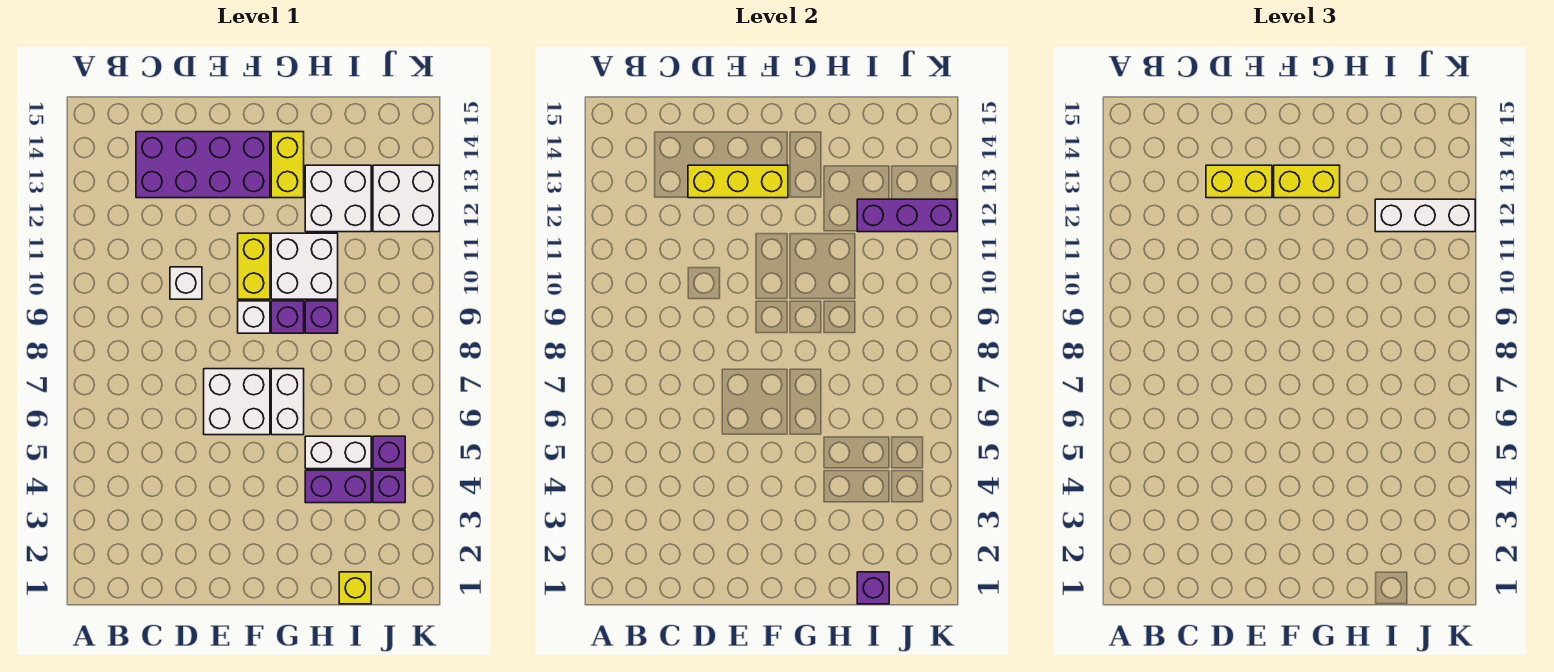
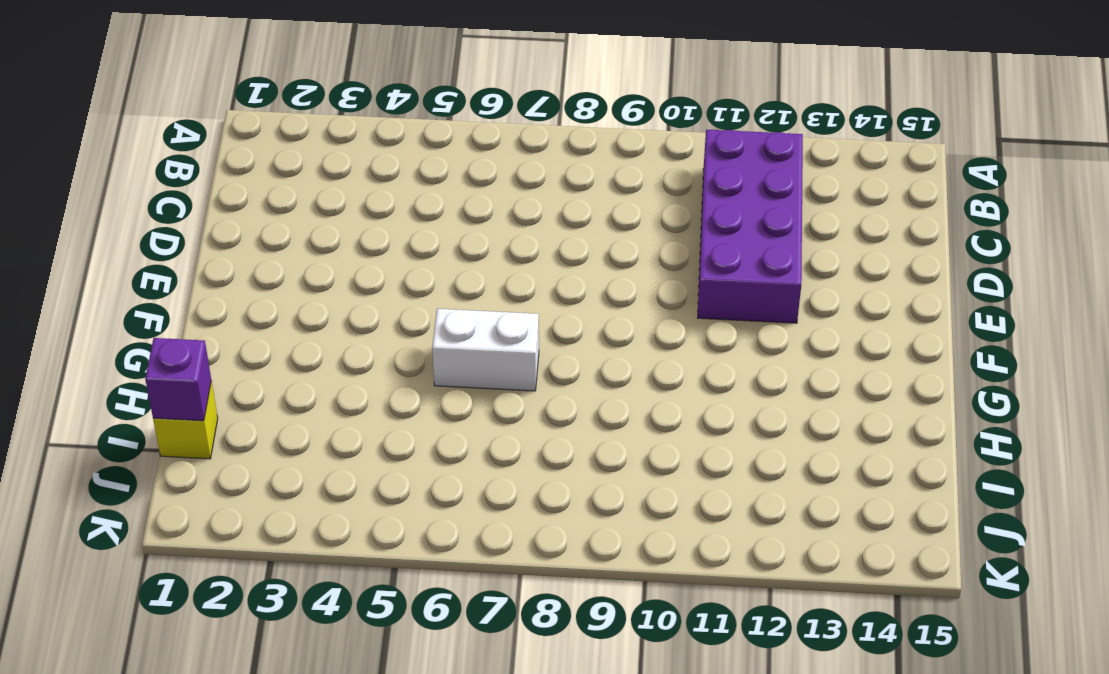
purple brick B11:E12 level 1 -> purple brick C13:F14 level 1
none -> white brick D10 level 1
none -> white brick E6:F7 level 1
none -> white brick F9 level 1

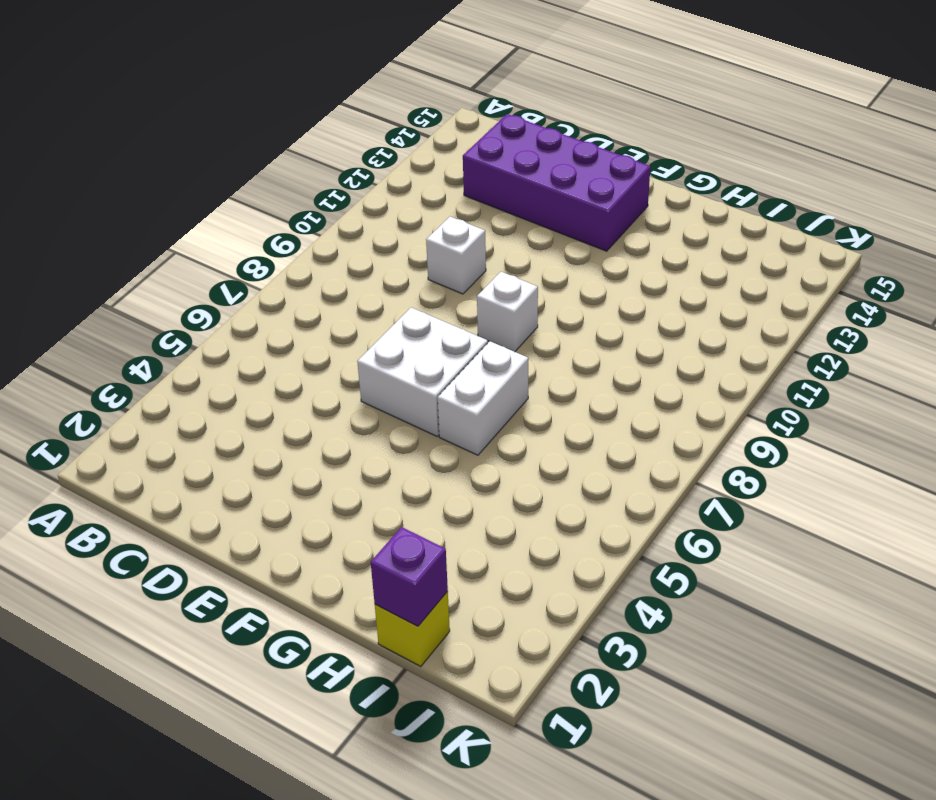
none -> yellow brick F10:F11 level 1
none -> purple brick G9 level 1
none -> white brick G10:H11 level 1

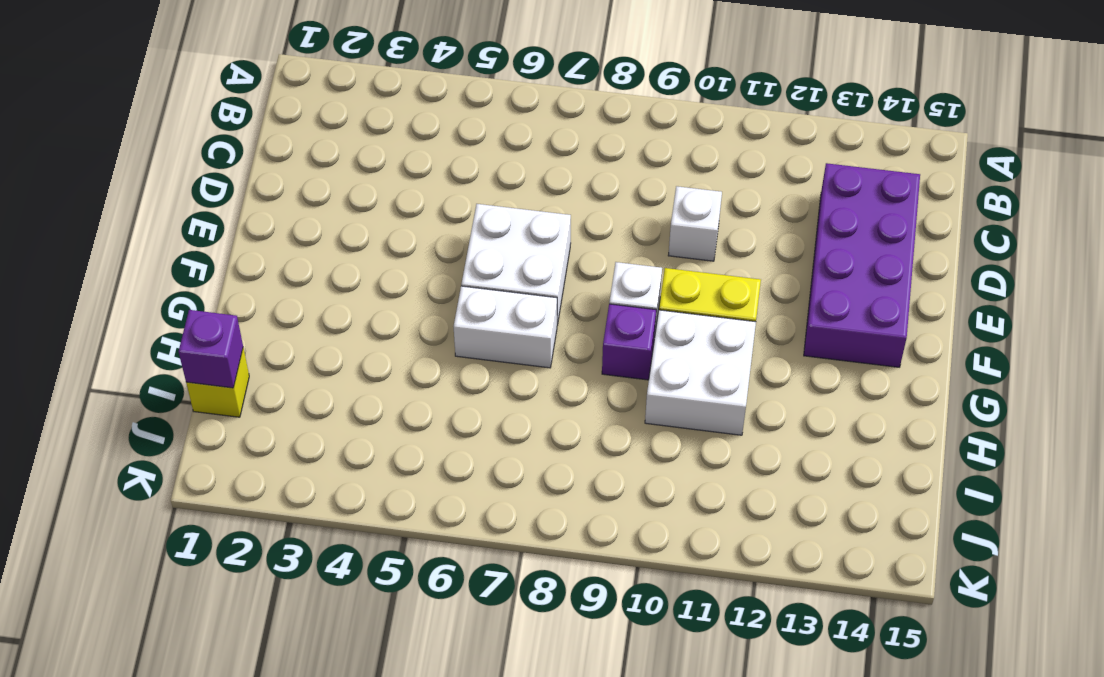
none -> yellow brick G13:G14 level 1
none -> purple brick H4:I4 level 1
none -> white brick H5:I5 level 1

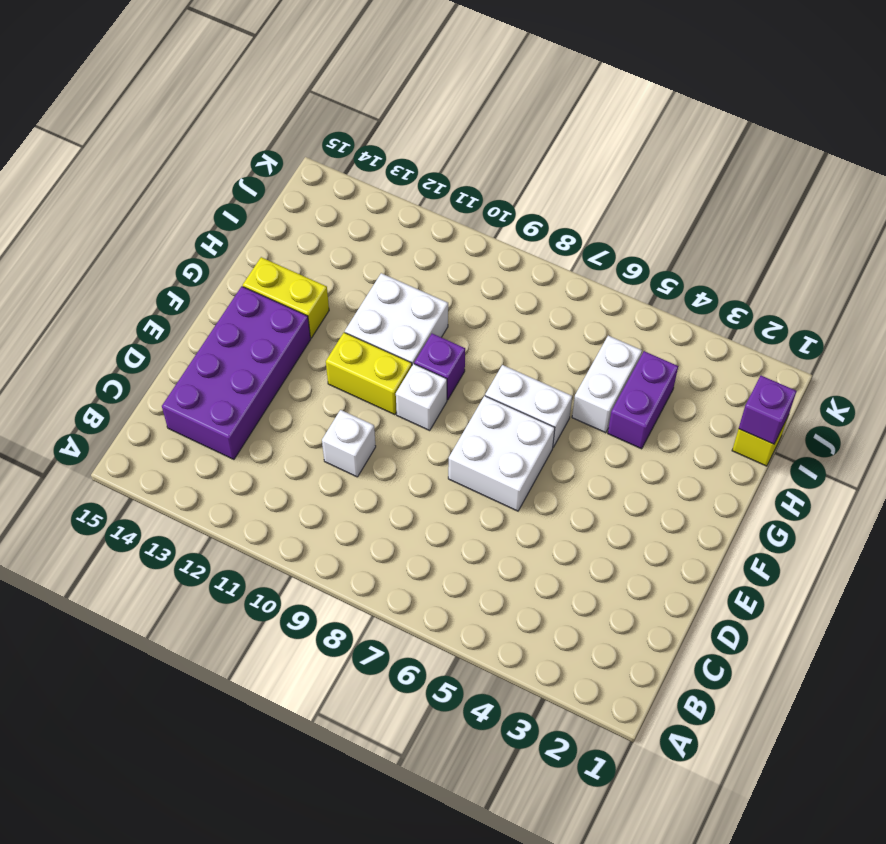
none -> purple brick H9 level 1
none -> white brick H12:I13 level 1
none -> purple brick J4 level 1

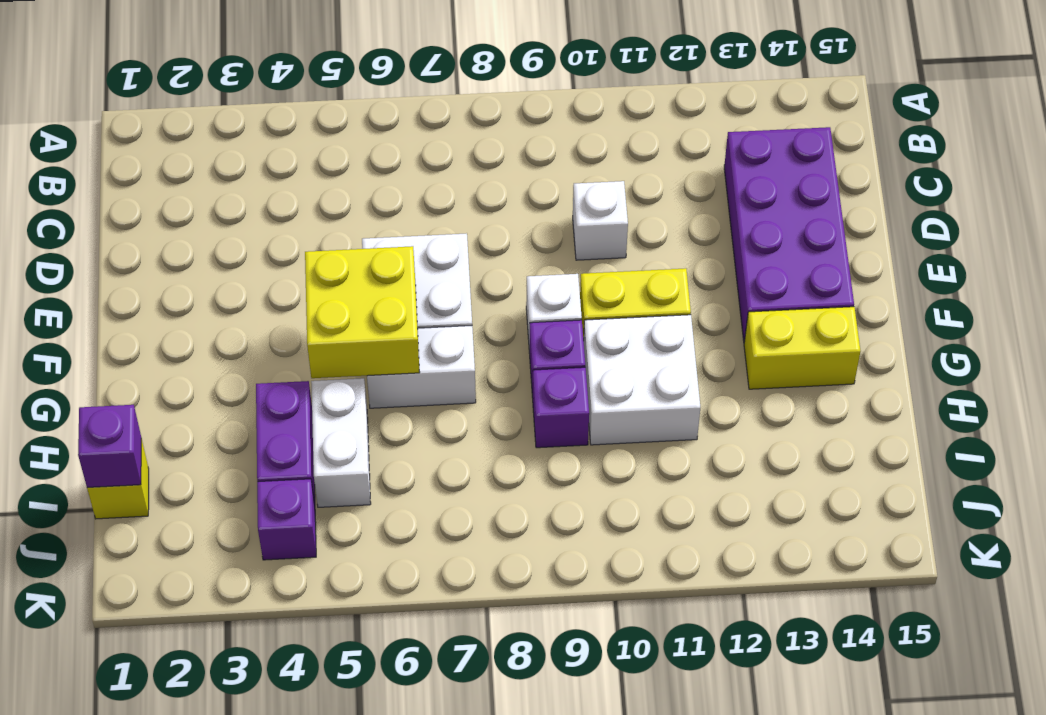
yellow brick F5:G6 level 2 -> none
none -> white brick H12:I13 level 1
none -> purple brick J5 level 1
none -> white brick J12:K13 level 1

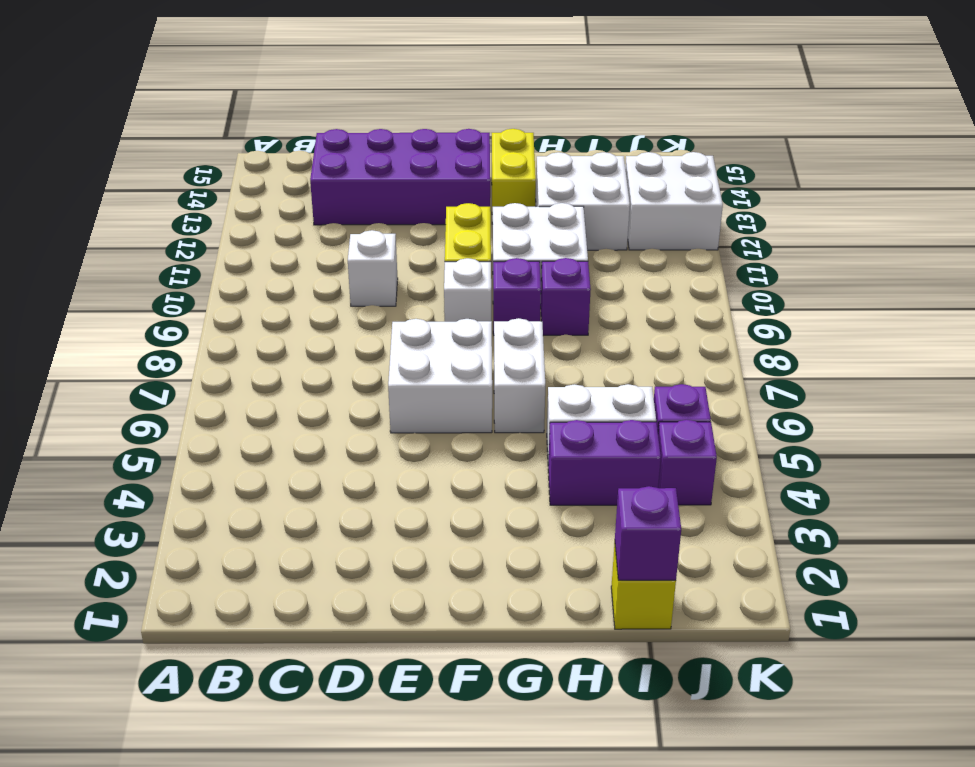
none -> yellow brick D13:F13 level 2
none -> purple brick I12:K12 level 2
none -> yellow brick D13:E13 level 3

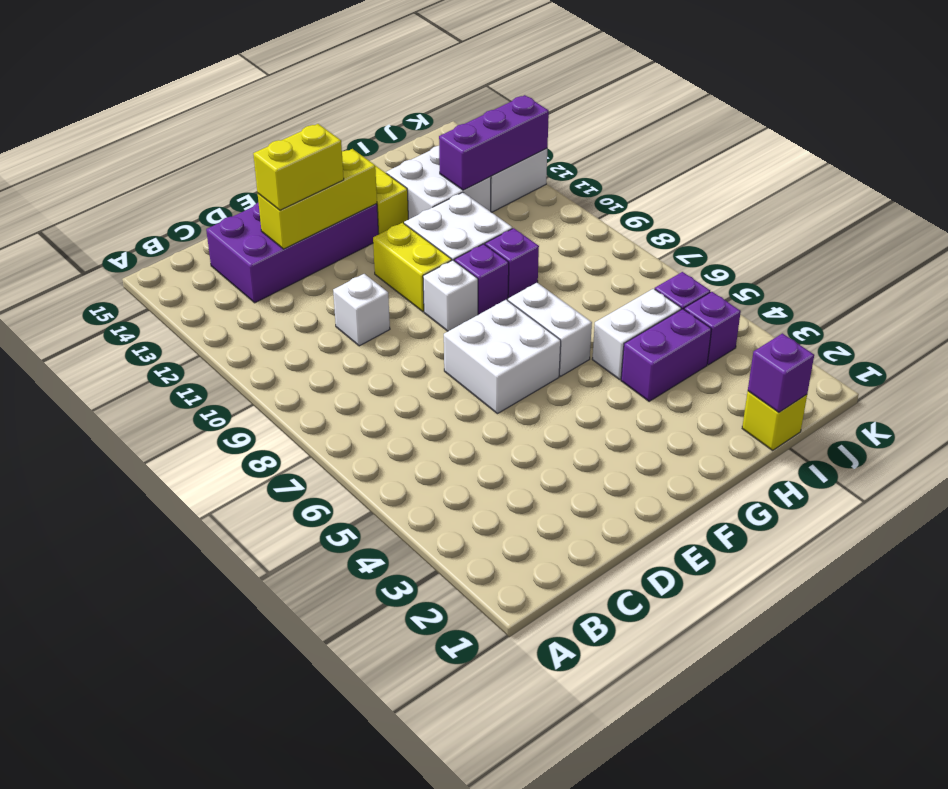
none -> yellow brick F13:G13 level 3
none -> white brick I12:K12 level 3

